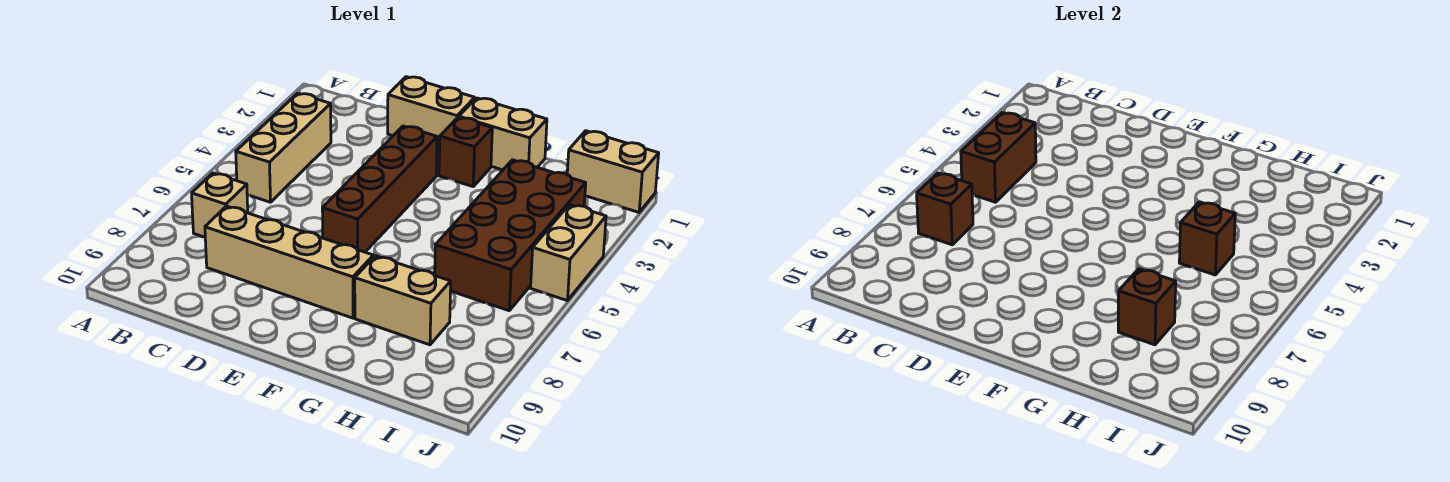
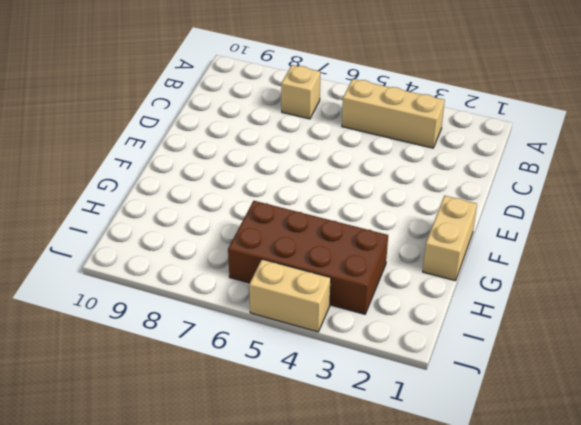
none -> tan brick C8:F8 level 1
none -> tan brick D1:E1 level 1
none -> brown brick E3:E6 level 1

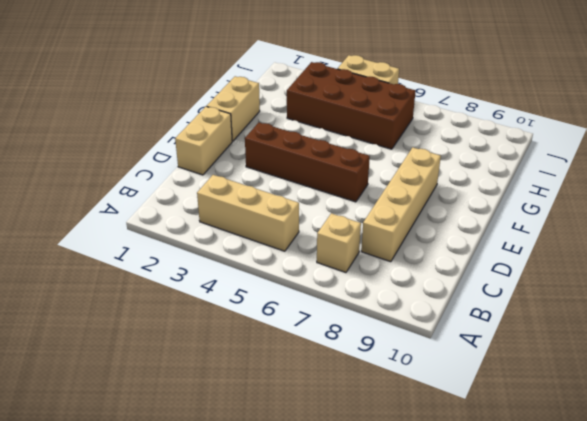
none -> brown brick F2 level 1
none -> tan brick G8:H8 level 1
none -> tan brick I1:J1 level 1

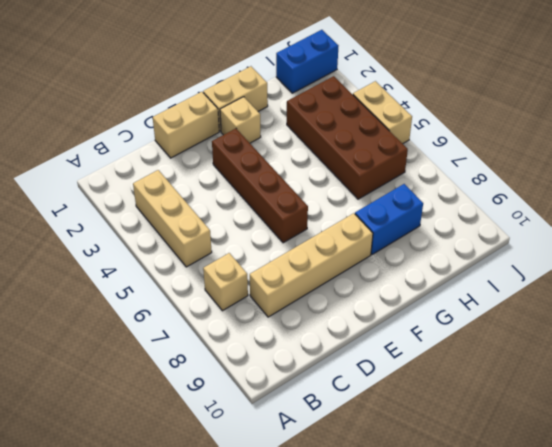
tan brick F2 level 1 -> brown brick F2 level 1
blue brick G8:H8 level 1 -> tan brick G8:H8 level 1
blue brick I1:J1 level 1 -> tan brick I1:J1 level 1
none -> brown brick B4:B5 level 2
none -> brown brick B7 level 2
none -> brown brick H5 level 2

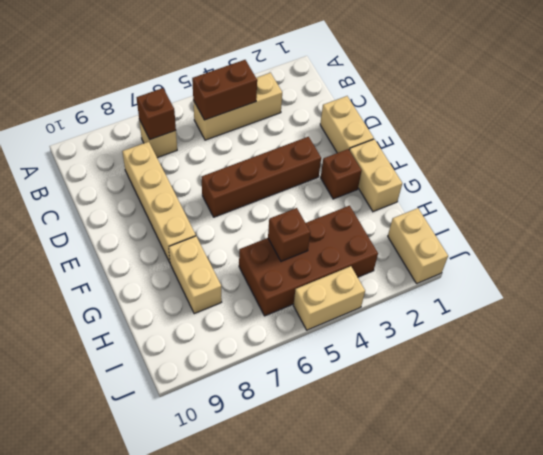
none -> brown brick H8 level 2

